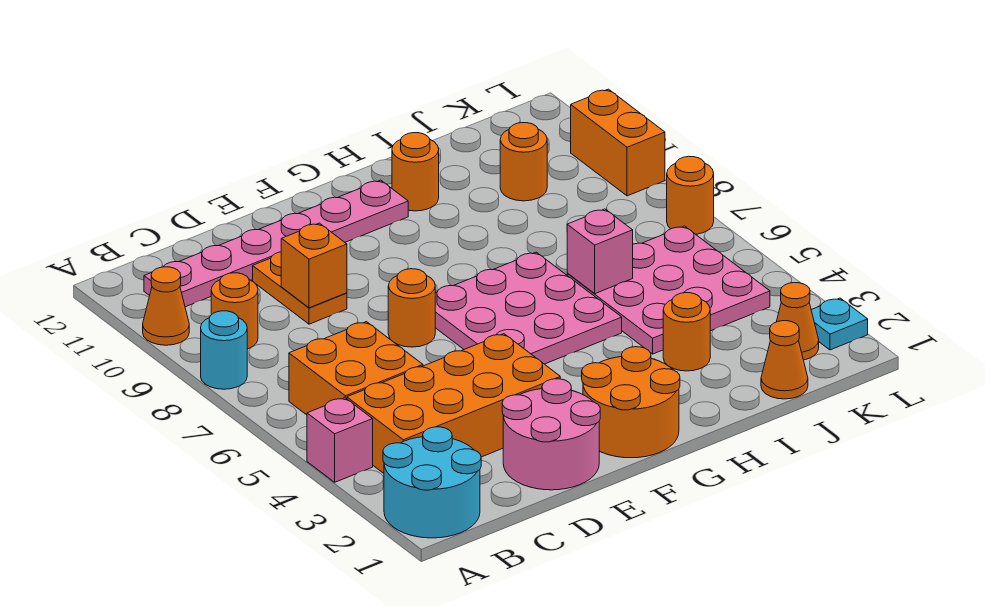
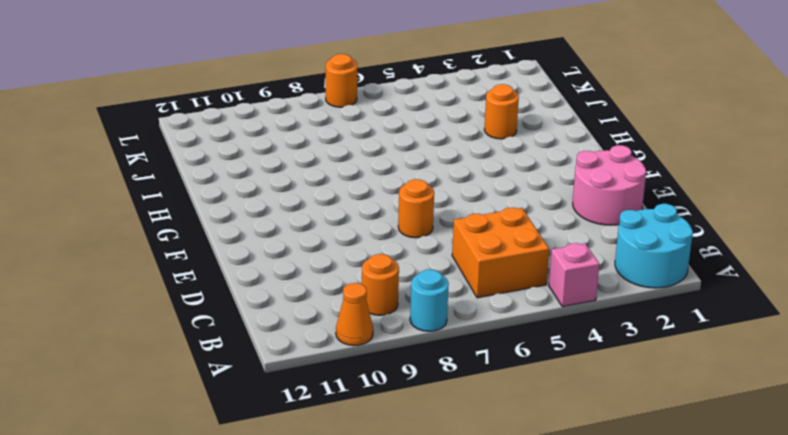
none -> orange brick B3:E4 level 1
none -> pink plate B11:G11 level 1
none -> orange plate D9:D10 level 1

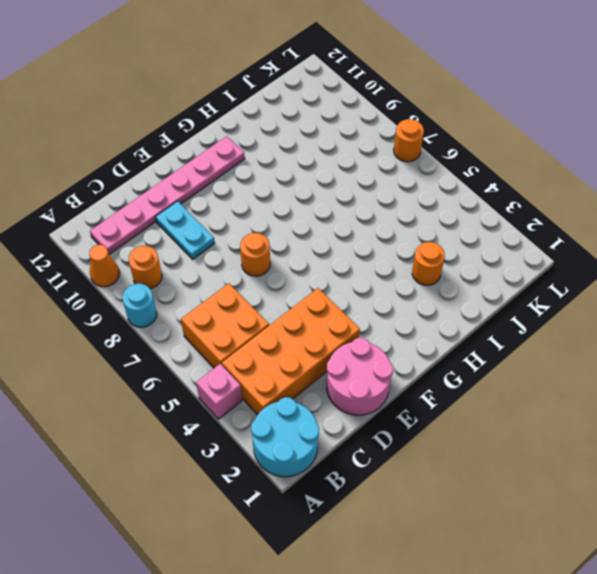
cyan plate D9:D10 level 1 -> orange plate D9:D10 level 1
none -> orange round brick F1:G2 level 1
none -> pink plate F5:H7 level 1
none -> orange round brick H11 level 1

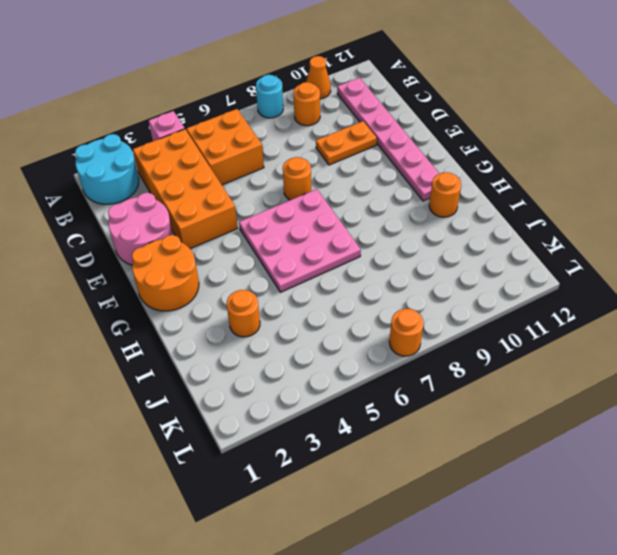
none -> pink plate I4:K6 level 1
none -> orange cone J1 level 1
none -> orange round brick J10 level 1

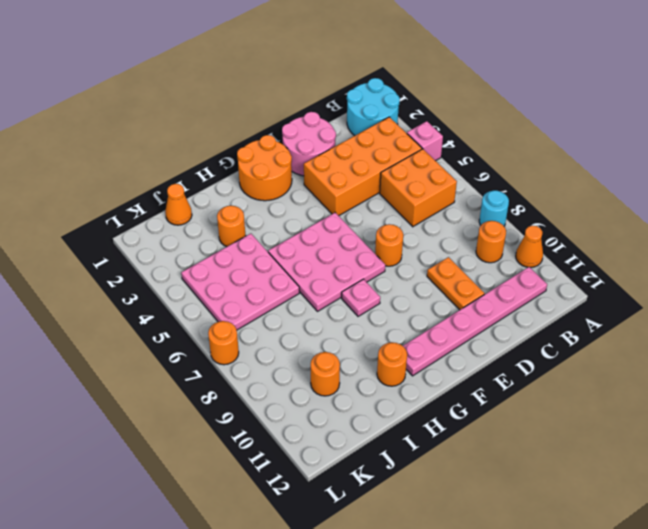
pink plate G8 level 1 -> none
none -> orange cone K2 level 1
none -> cyan plate L2 level 1
none -> orange brick L9:L10 level 1

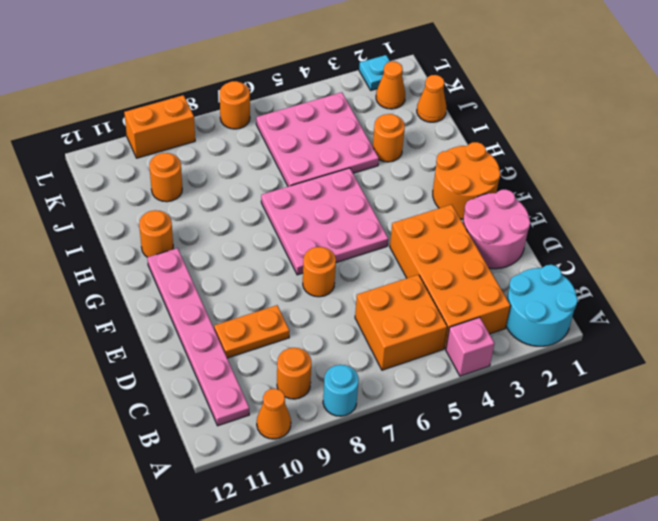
none -> orange brick D9 level 2
none -> pink brick I6 level 2

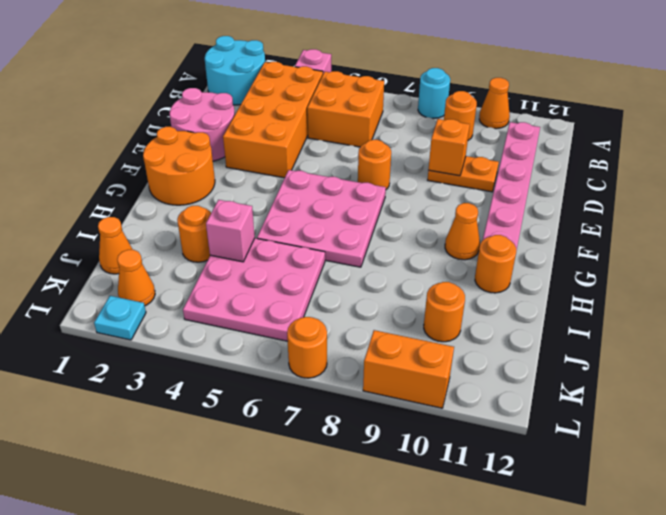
orange cone G10 level 1 -> none
pink brick I4 level 2 -> pink brick I6 level 2

